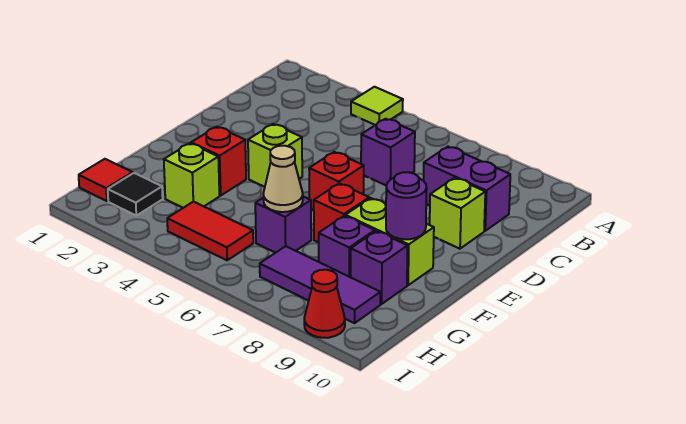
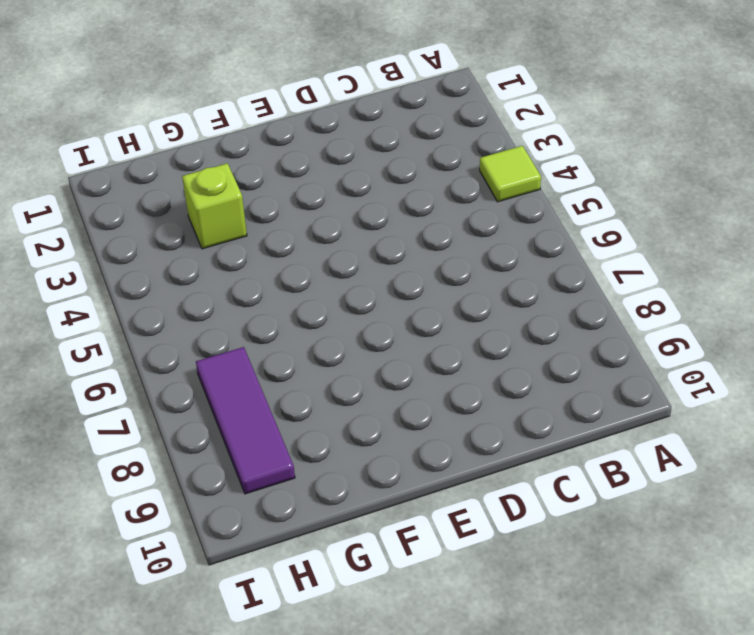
none -> purple brick C6 level 1
none -> purple brick C8:C9 level 1
none -> lime brick D9 level 1

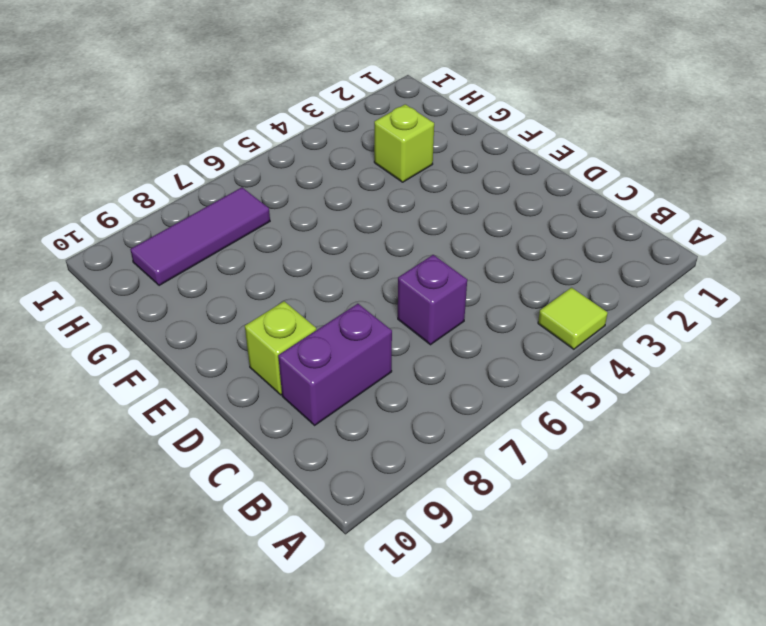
none -> lime brick E4 level 1
none -> red brick E6 level 1
none -> red brick F3 level 1

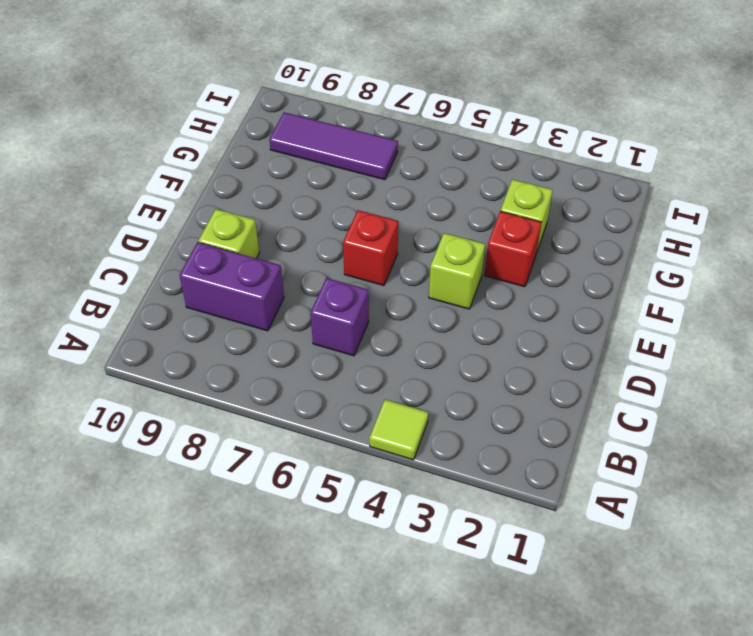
none -> red brick F7 level 1
none -> lime brick F8:F9 level 1
none -> purple brick G6 level 1

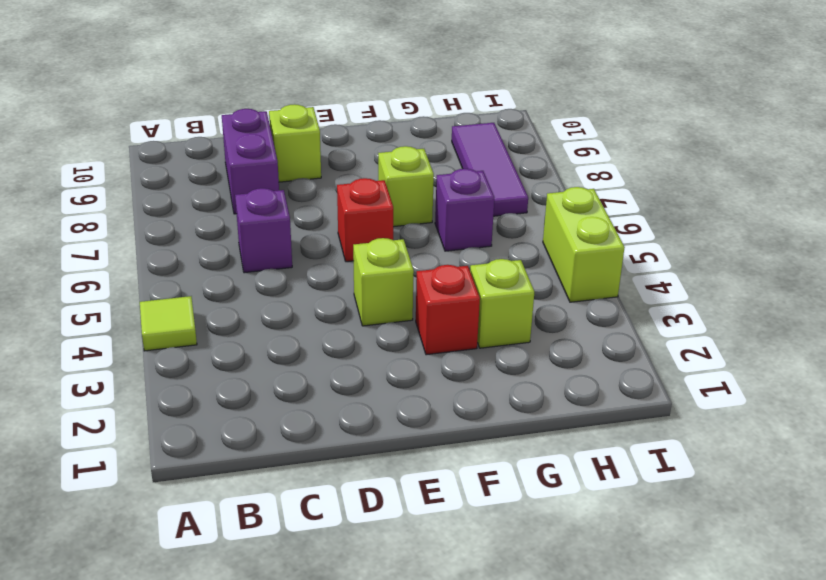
lime brick F7 level 1 -> red brick F7 level 1
lime brick I4:I5 level 1 -> lime brick F8:F9 level 1
none -> purple brick G8 level 1
none -> purple brick G9 level 1
none -> red tile H1 level 1

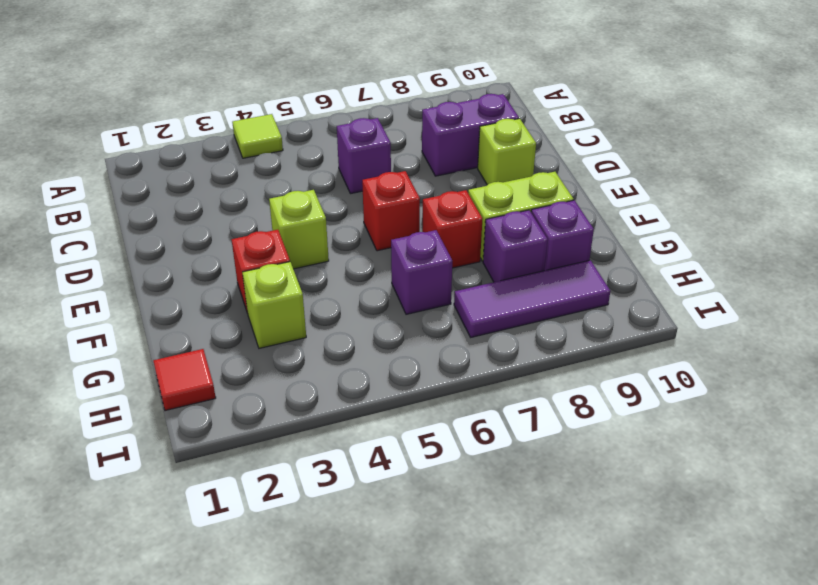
none -> black tile H2 level 1
none -> red tile H4:H5 level 1
none -> red cone I9 level 1

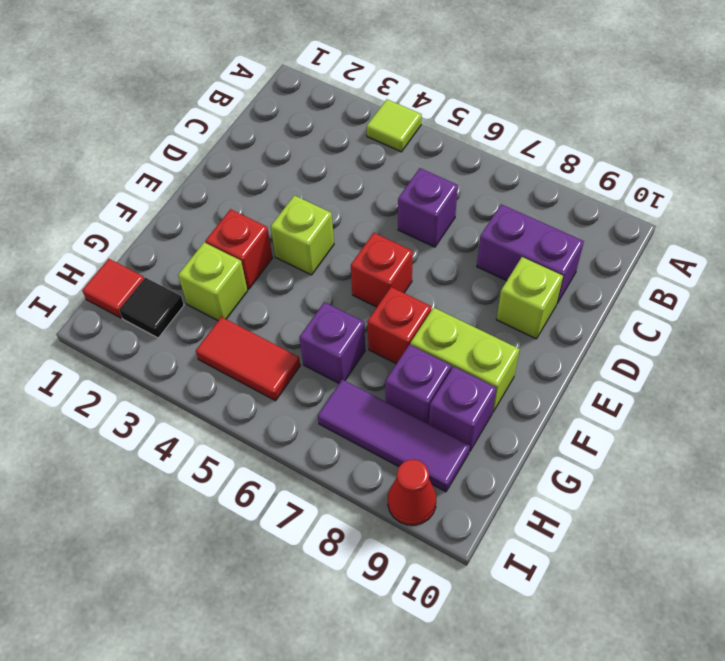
none -> purple round brick F9 level 2
none -> tan cone G6 level 2

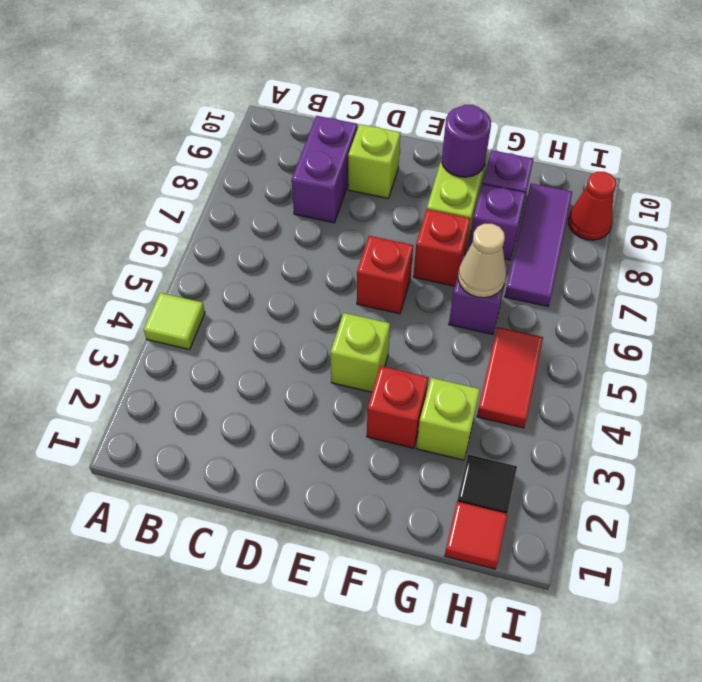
none -> purple brick C6 level 1

